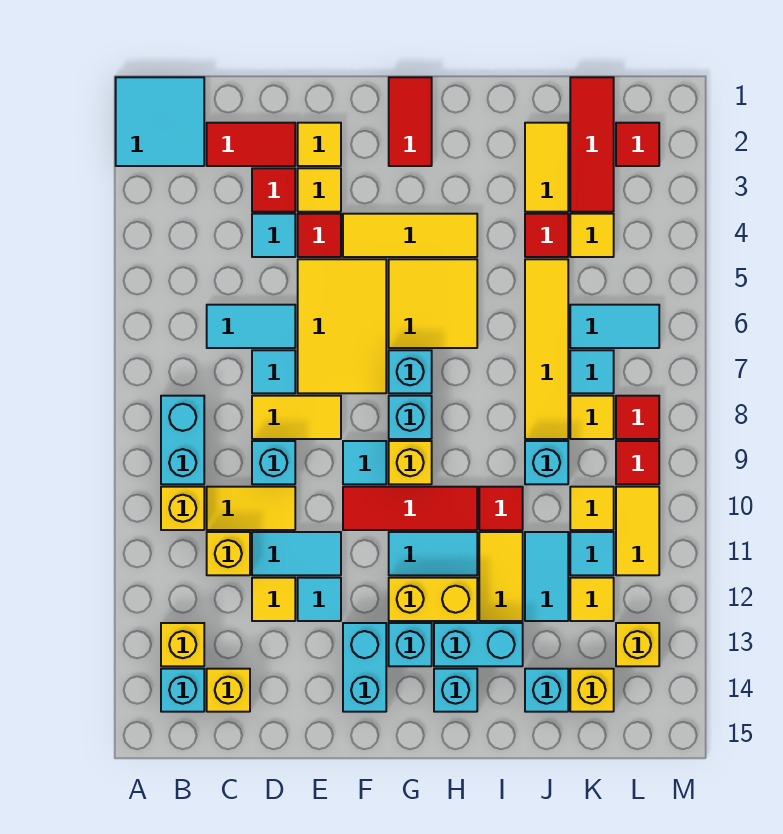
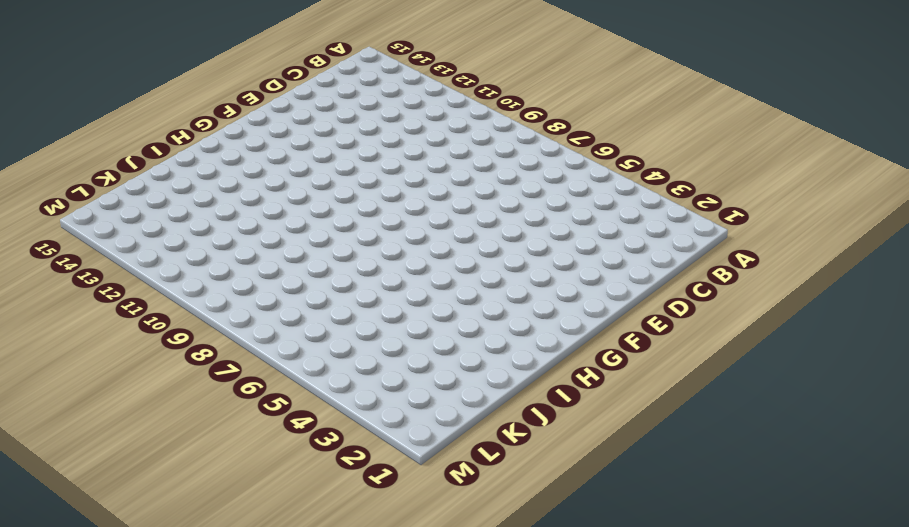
none -> cyan tile A1:B2 level 1
none -> cyan brick B8:B9 level 1
none -> yellow brick B10 level 1
none -> yellow brick B13 level 1

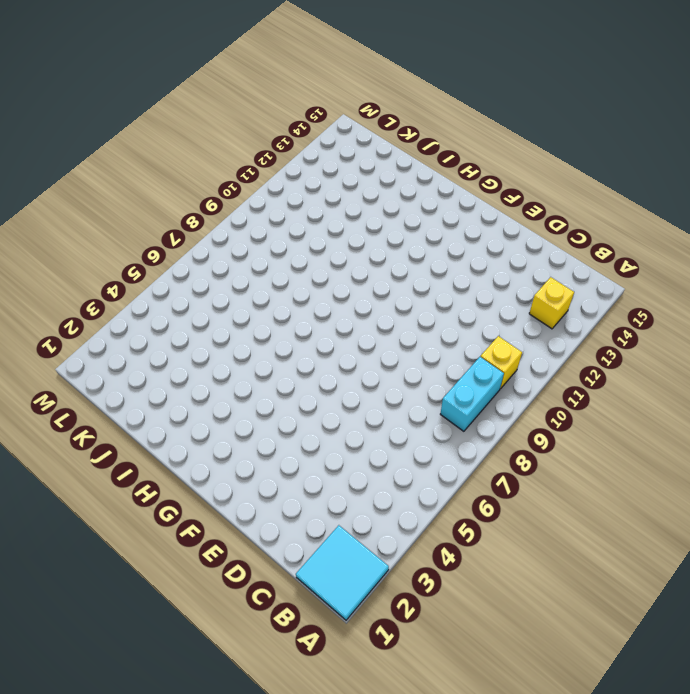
none -> cyan brick B14 level 1
none -> red tile C2:D2 level 1
none -> cyan tile C6:D6 level 1
none -> yellow tile C10:D10 level 1

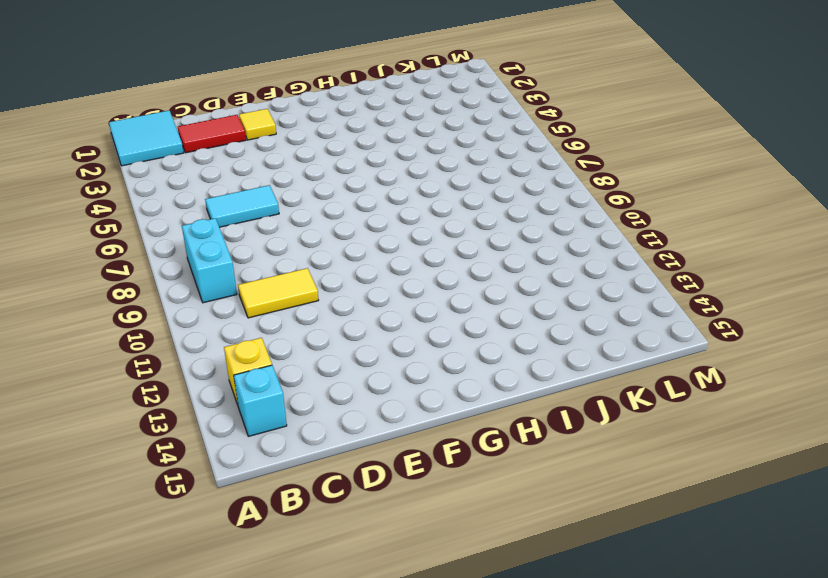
none -> yellow brick B10 level 1
none -> yellow brick C11 level 1
none -> yellow brick C14 level 1
none -> red tile D3 level 1

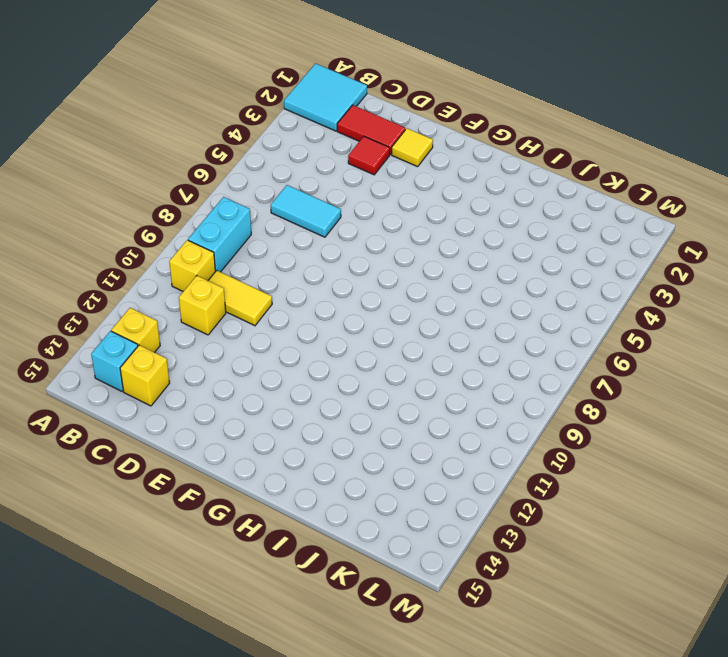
none -> cyan tile D4 level 1
none -> cyan tile D7 level 1
none -> yellow tile D8:E8 level 1
none -> cyan brick D9 level 1

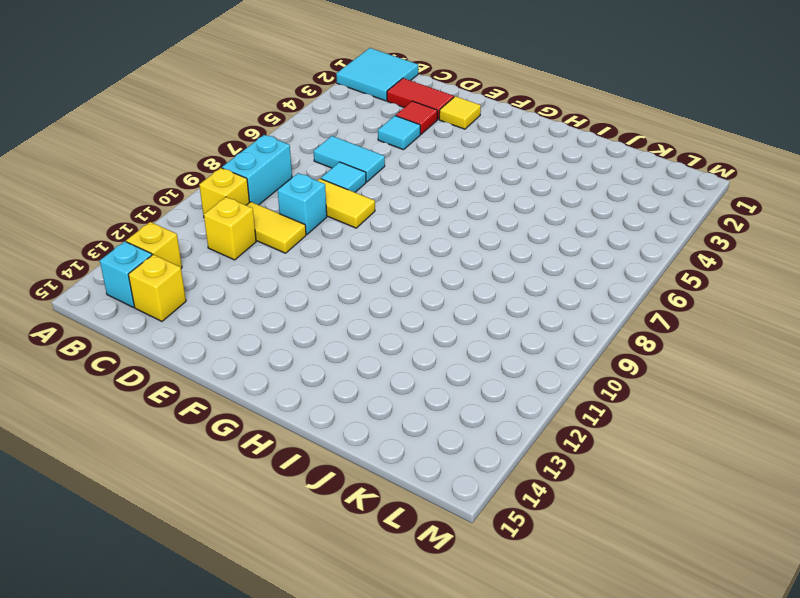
none -> cyan tile D11:E11 level 1
none -> yellow tile D12 level 1
none -> yellow tile E3 level 1
none -> red tile E4 level 1

